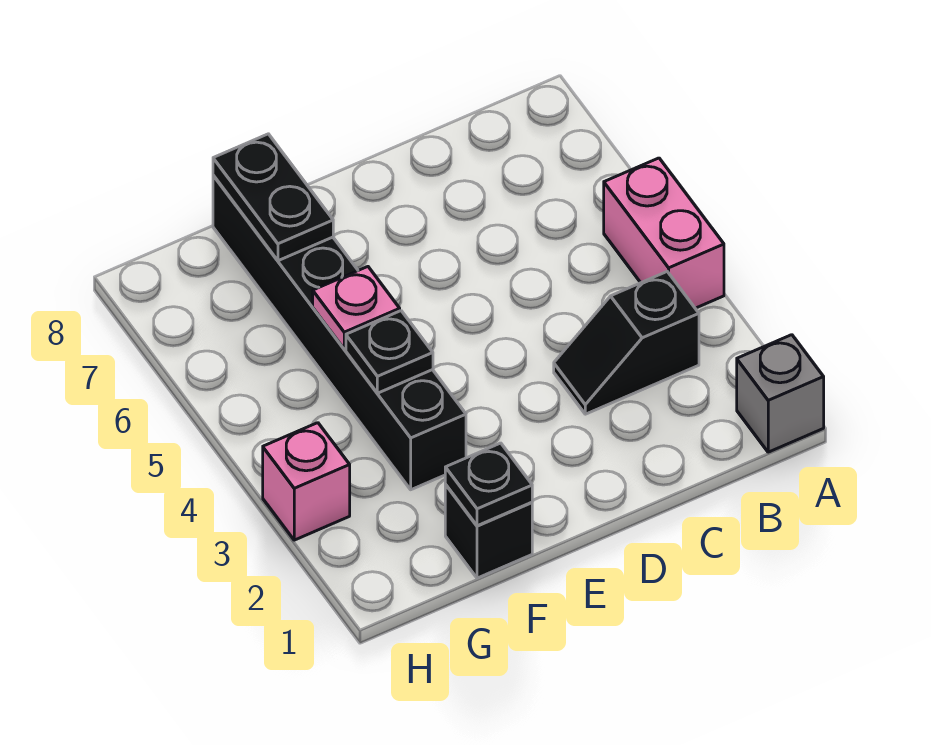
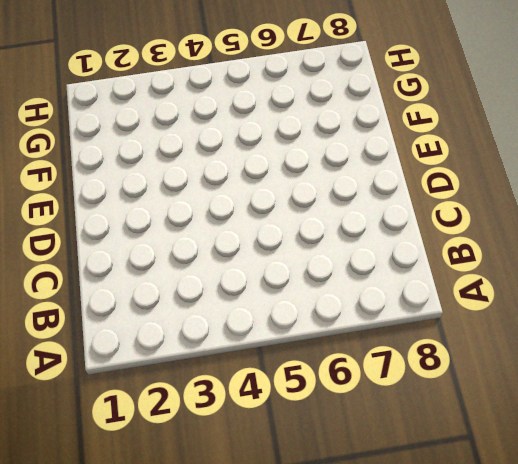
none -> grey brick A1 level 1
none -> pink brick A4:A5 level 1

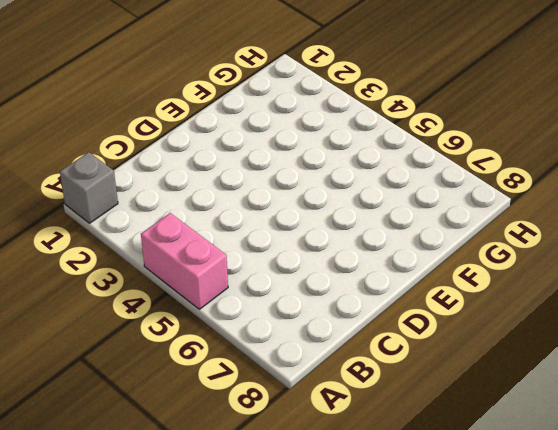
none -> black slope B3:C3 level 1 top B
none -> black brick F1 level 1

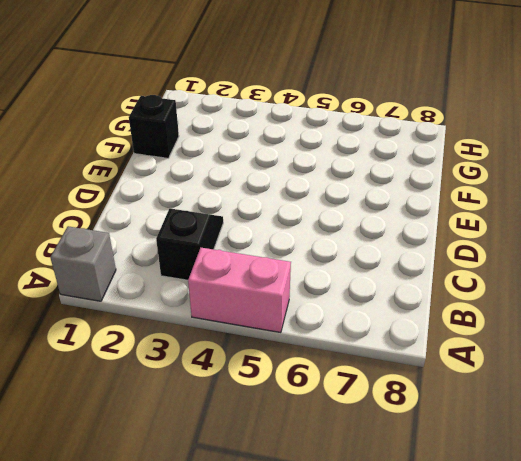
none -> black brick F3:F8 level 1
none -> pink brick H3 level 1

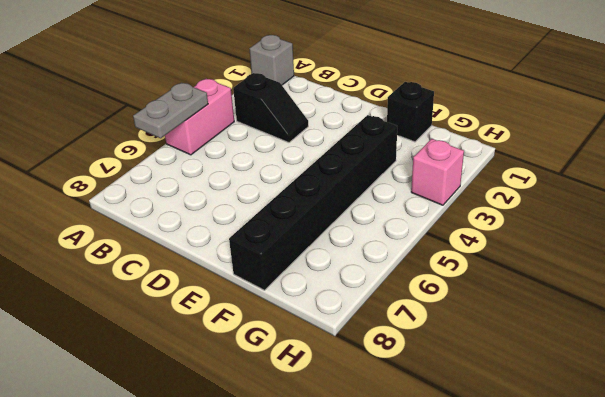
grey plate A5:A6 level 2 -> none
none -> black plate F1 level 2
none -> black plate F4 level 2

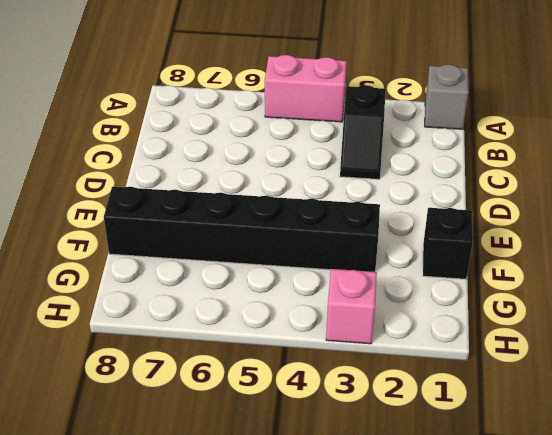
none -> black plate F1 level 2
none -> black plate F4 level 2

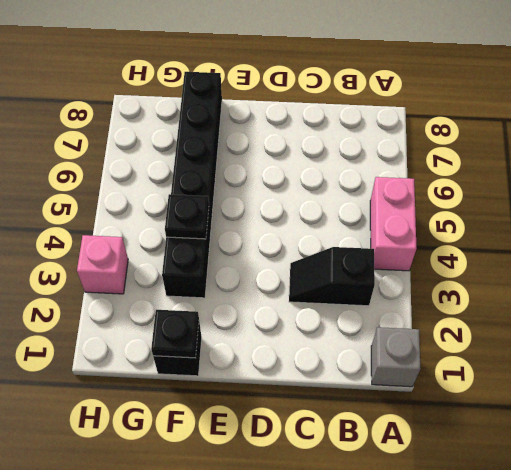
none -> pink plate F5 level 2
none -> black plate F7:F8 level 2

